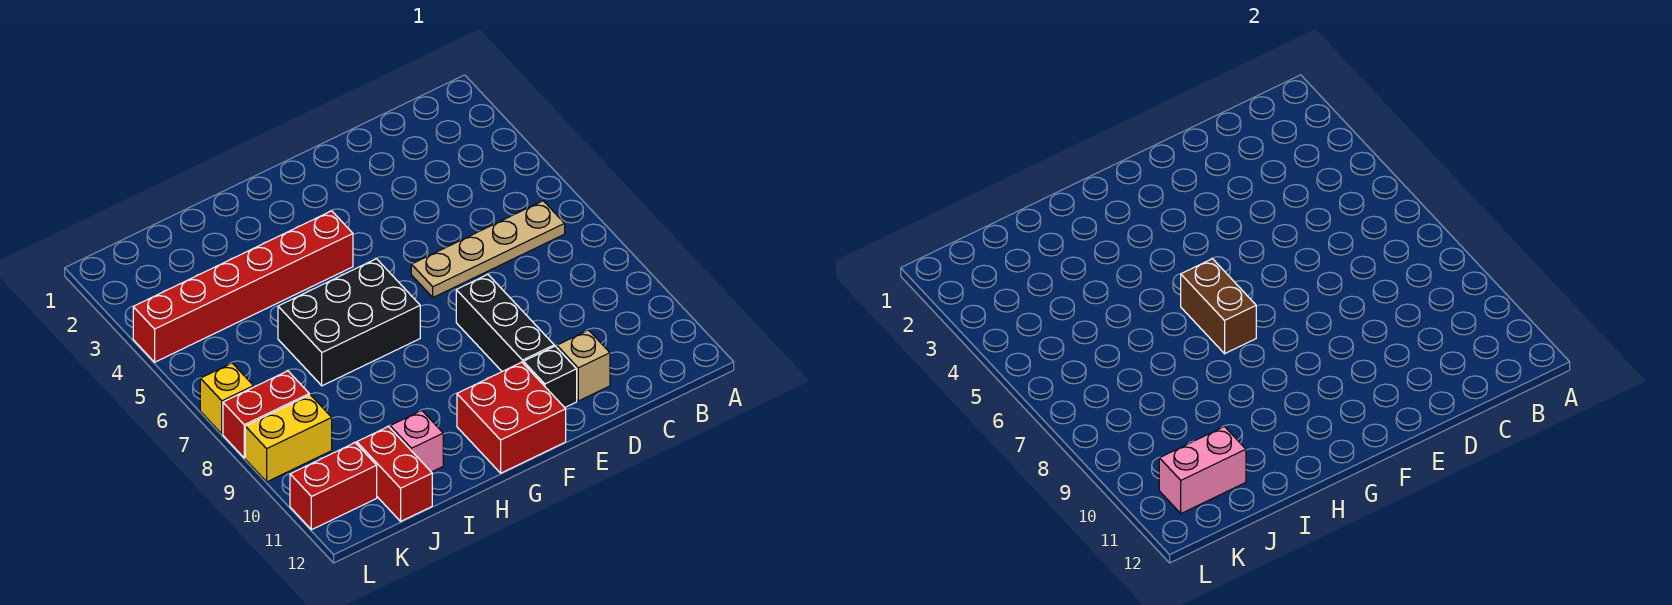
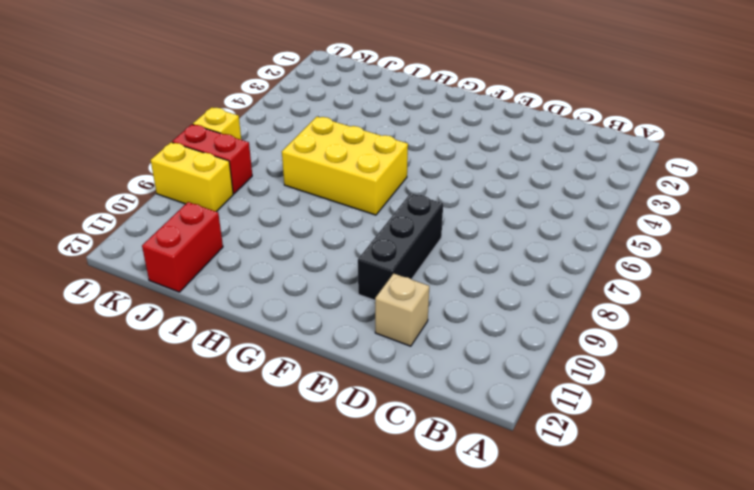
yellow brick G6:I7 level 1 -> black brick G6:I7 level 1
none -> tan plate B6:E6 level 1
none -> black brick E11 level 1
none -> red brick F11:G12 level 1

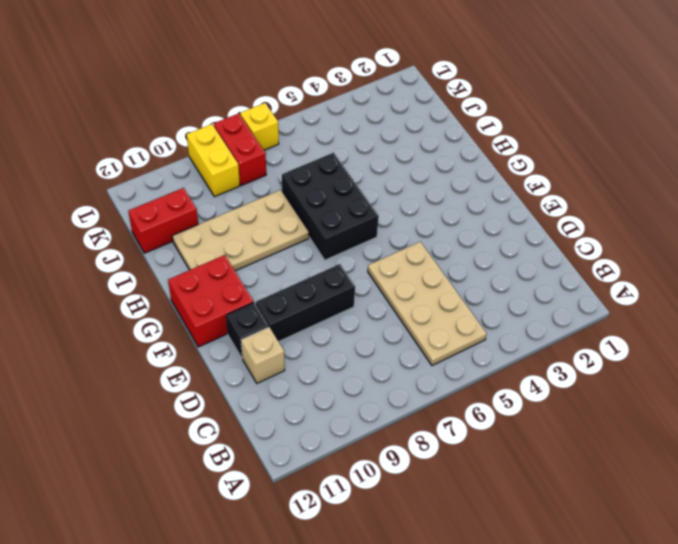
tan plate B5:E6 level 1 -> tan plate B6:E6 level 1
tan plate H8:I11 level 1 -> pink brick I11 level 1
none -> red brick G4:L4 level 1
none -> red brick K11:L11 level 1
none -> brown brick G6:G7 level 2

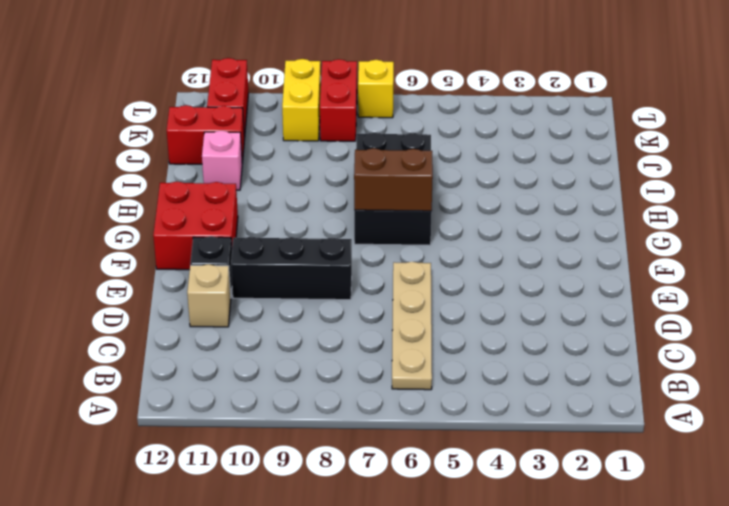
none -> red brick G4:L4 level 1
none -> pink brick J11:K11 level 2

